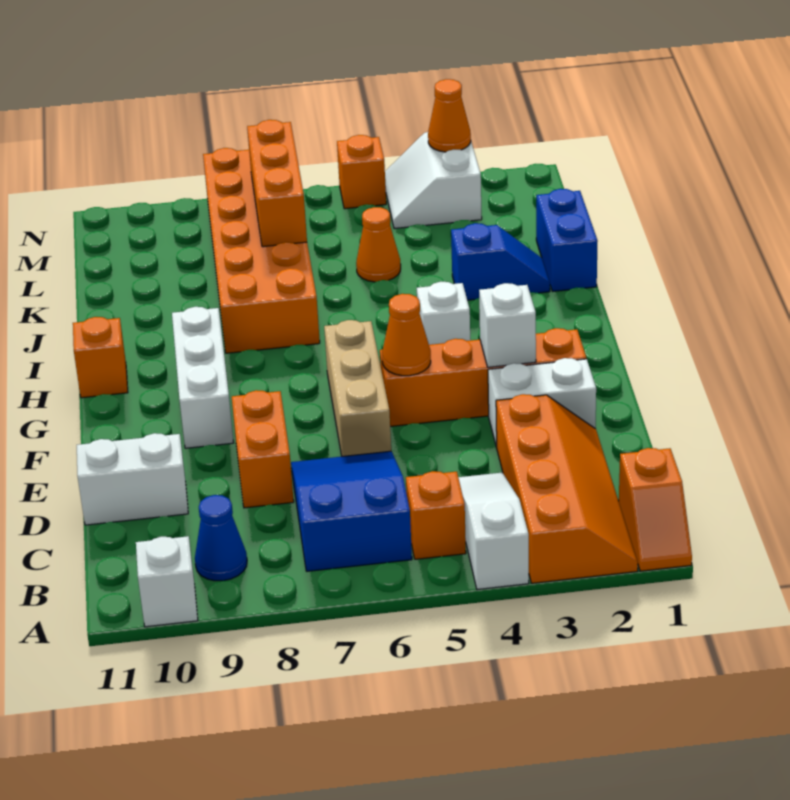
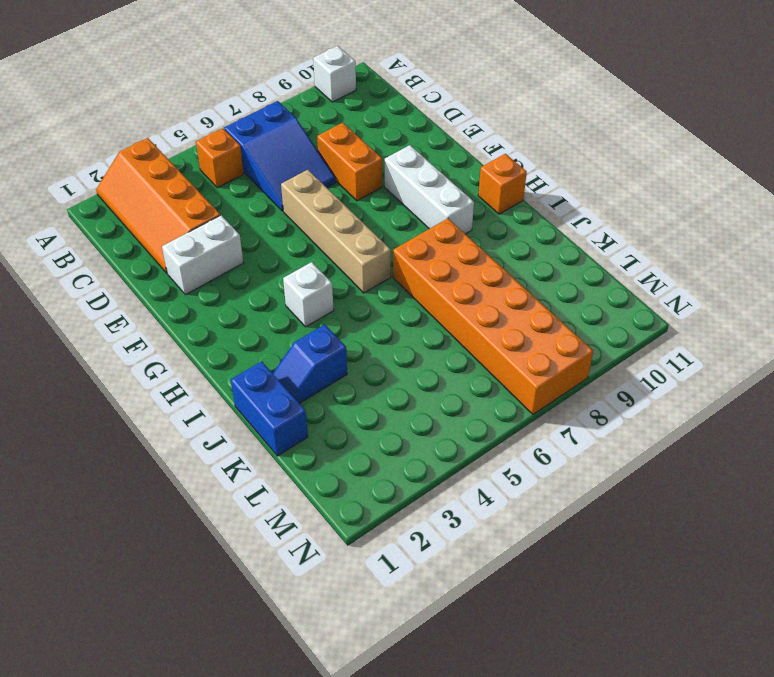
tan brick E6:H6 level 1 -> tan brick E6:G6 level 1
none -> orange slope A1:B1 level 1 top B
none -> white slope A4:C4 level 1 top A
none -> blue cone B9 level 1

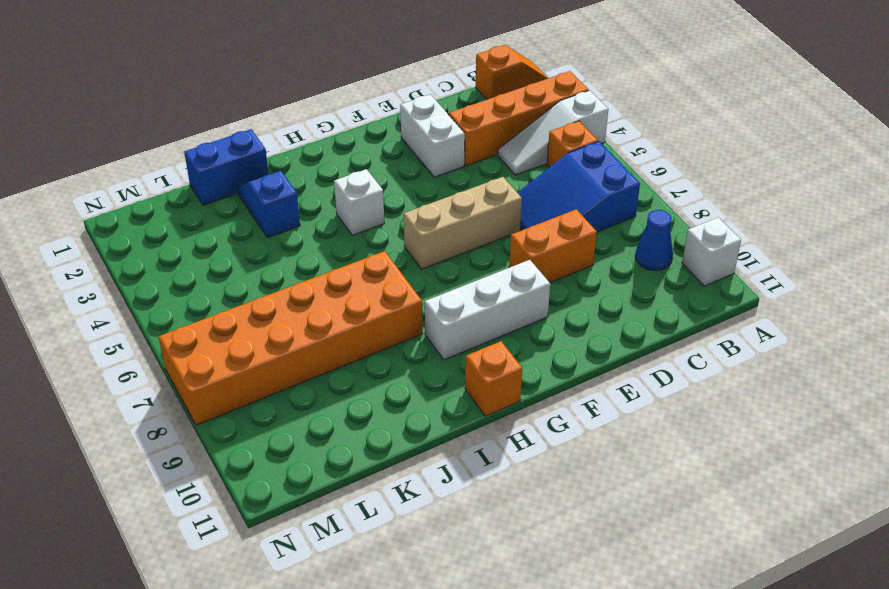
none -> white brick D10:D11 level 1
none -> orange brick F2:F5 level 1
none -> orange cone K5 level 1

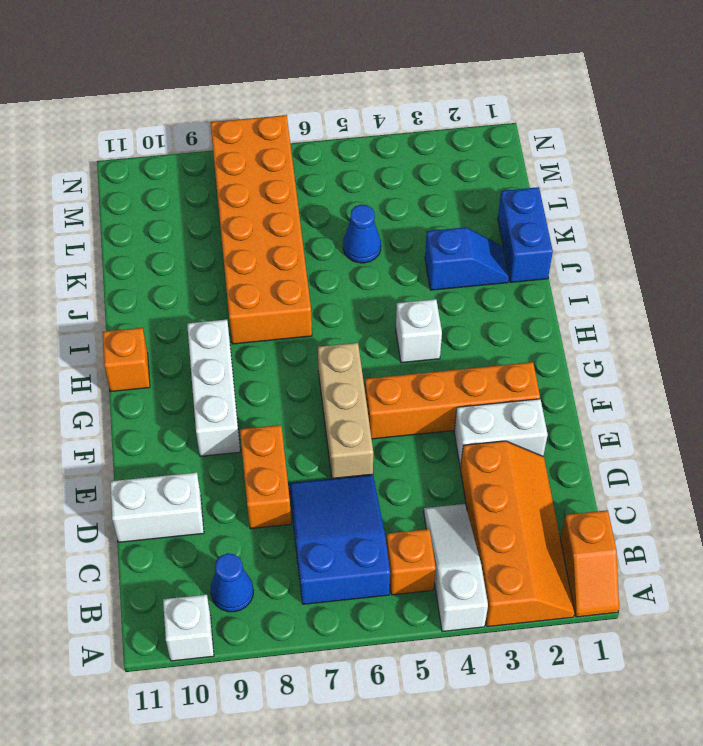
blue cone K5 level 1 -> orange cone K5 level 1
none -> white slope M3:N4 level 1 top 3
none -> orange brick N5 level 1
none -> white brick F3 level 2

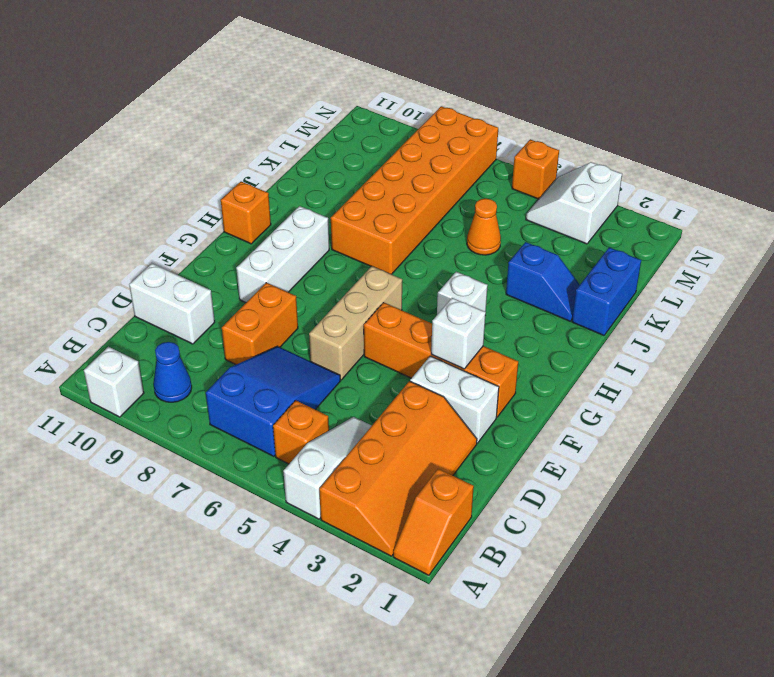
none -> orange cone F5 level 2
none -> orange brick K7:M7 level 2
none -> orange cone N3 level 2

